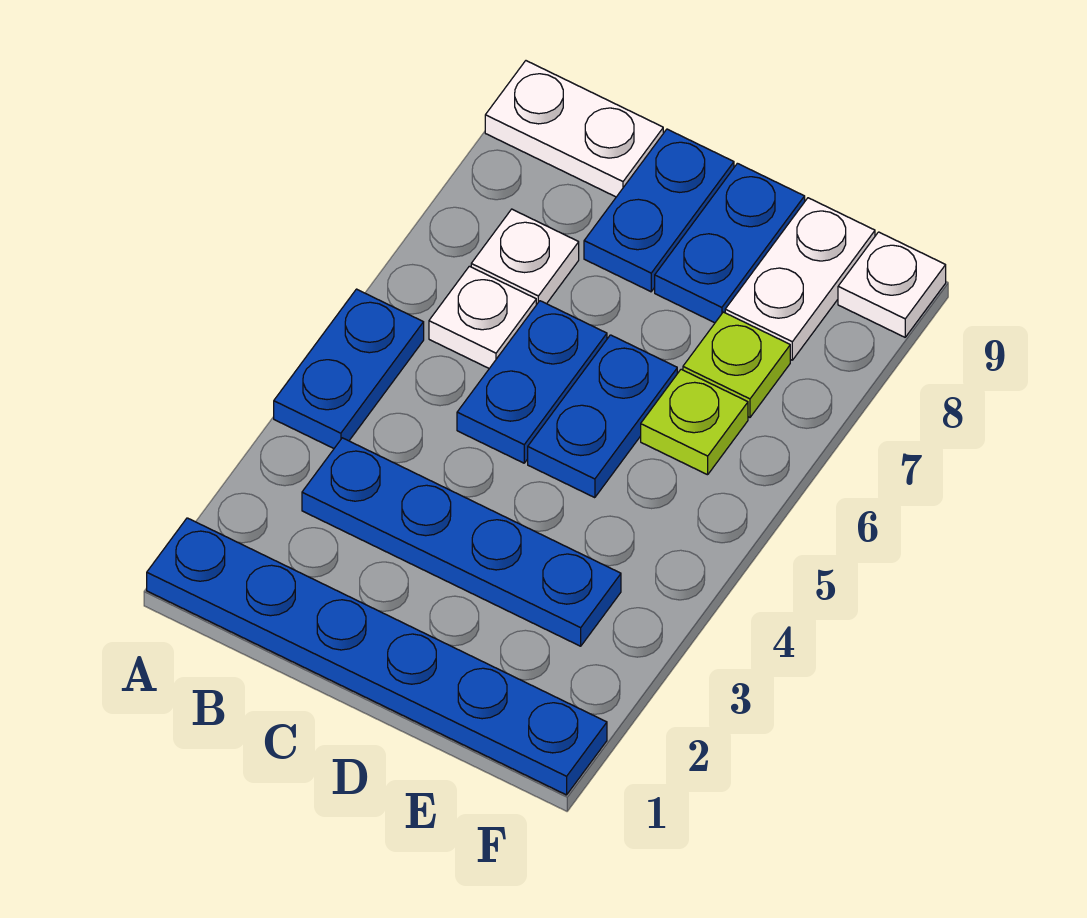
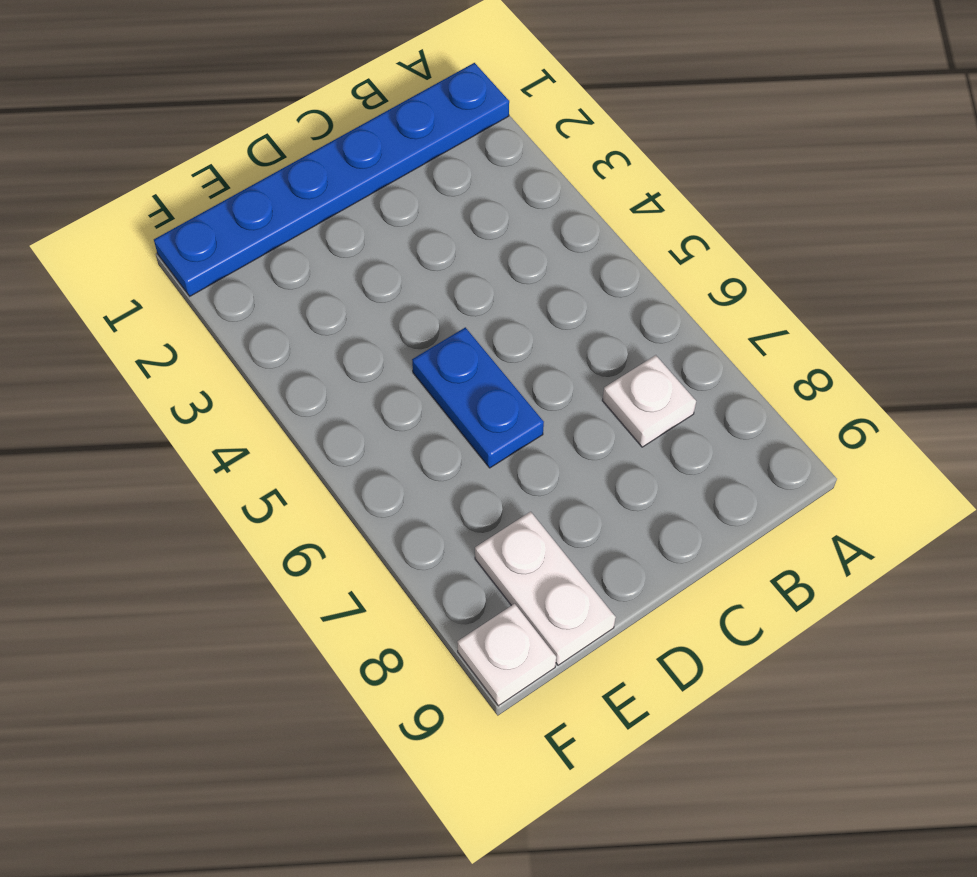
none -> blue plate A4:A5 level 1
none -> white plate A9:B9 level 1
none -> blue plate B3:E3 level 1

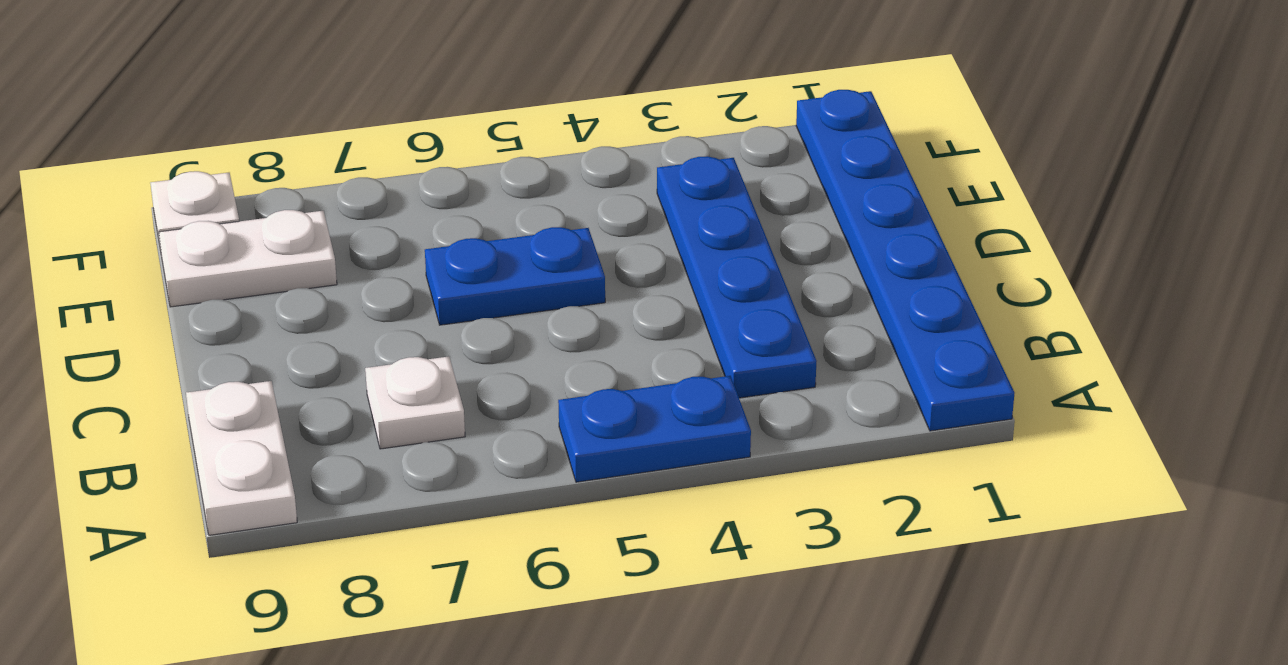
none -> white plate B6 level 1
none -> blue plate C5:C6 level 1
none -> blue plate C8:C9 level 1

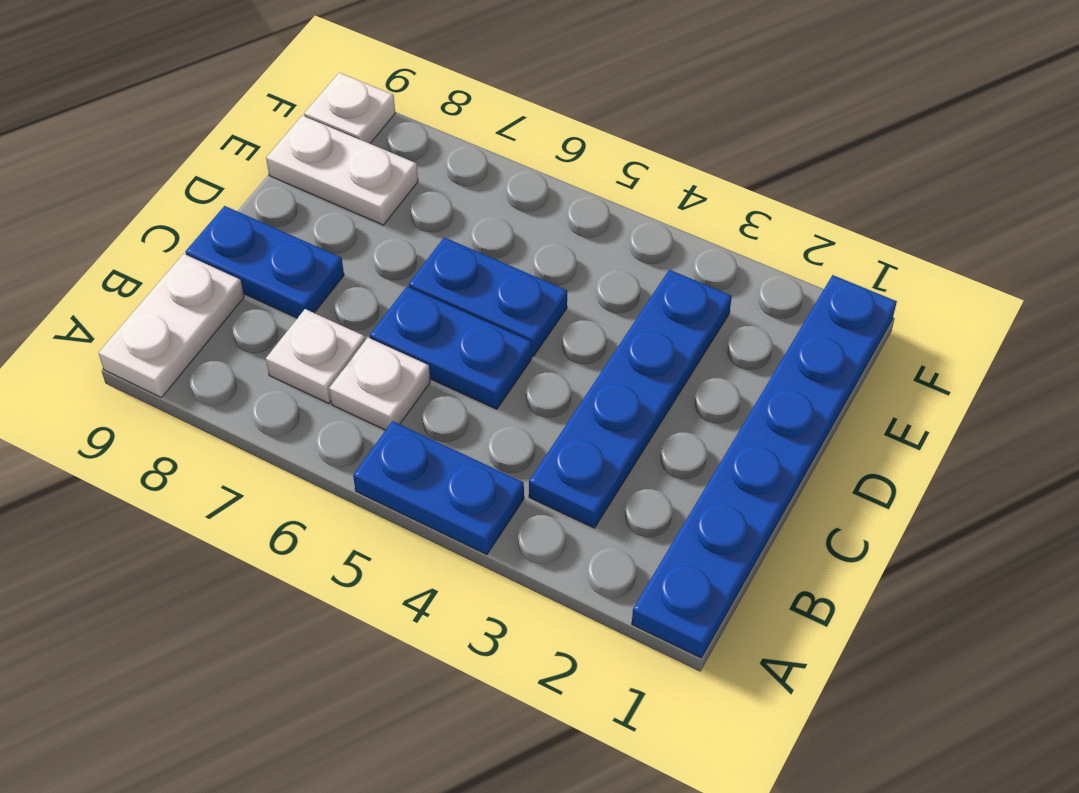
none -> blue plate D8:D9 level 1
none -> lime plate E6 level 1
none -> lime plate E7 level 1

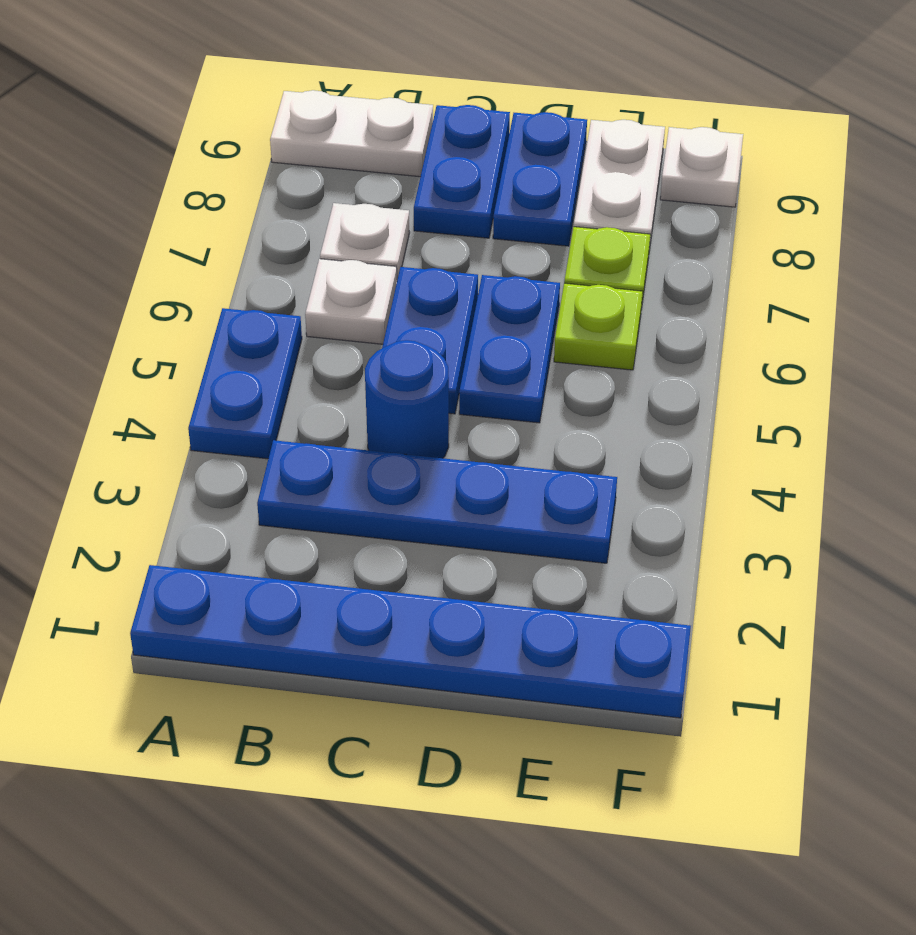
blue round brick C4 level 1 -> none

